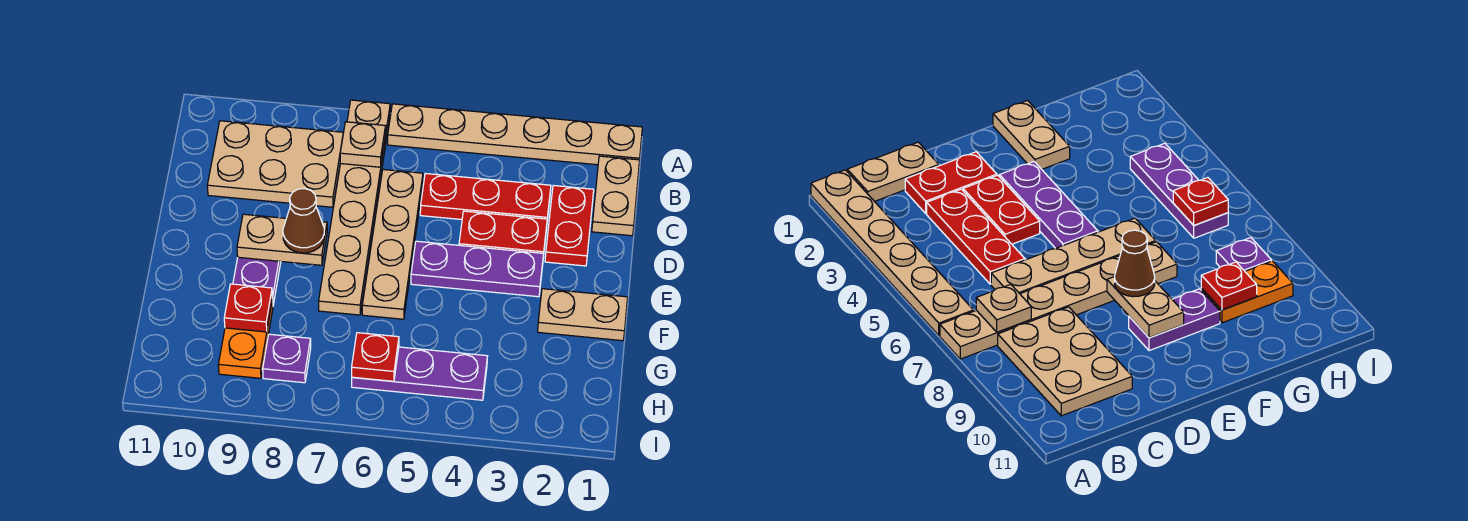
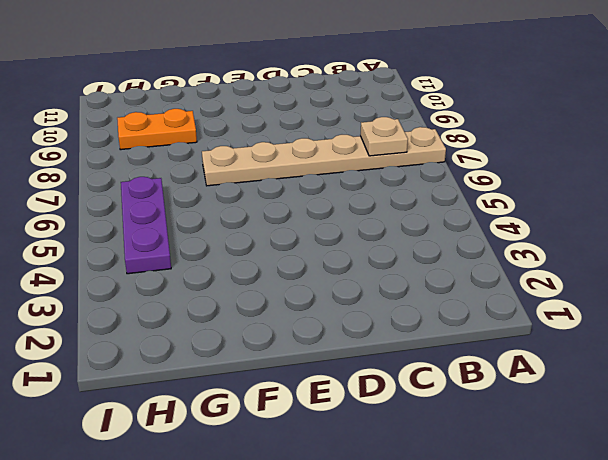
none -> tan plate A1:A6 level 1
none -> tan plate B1:C1 level 1
none -> tan plate B8:C10 level 1

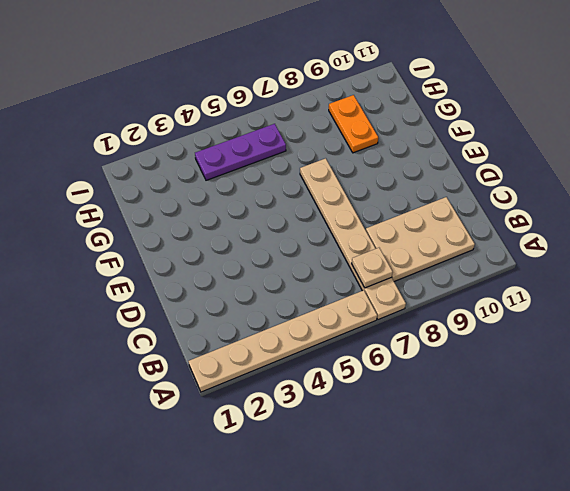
none -> tan plate B1:C1 level 1
none -> red plate C2:D2 level 1
none -> red plate C3:C5 level 1

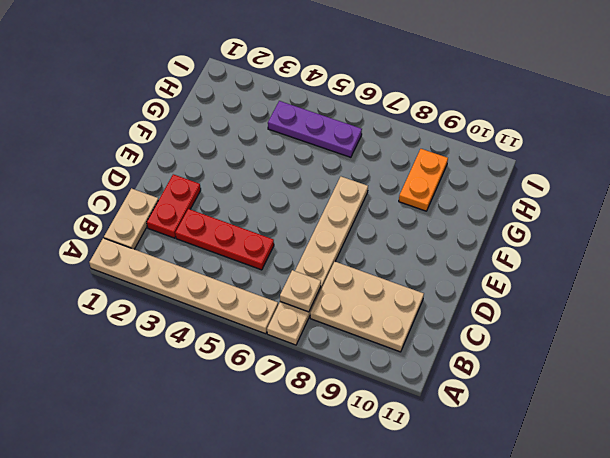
none -> tan plate C6:F6 level 1
none -> red plate D3:D4 level 1
none -> purple plate E3:E5 level 1

